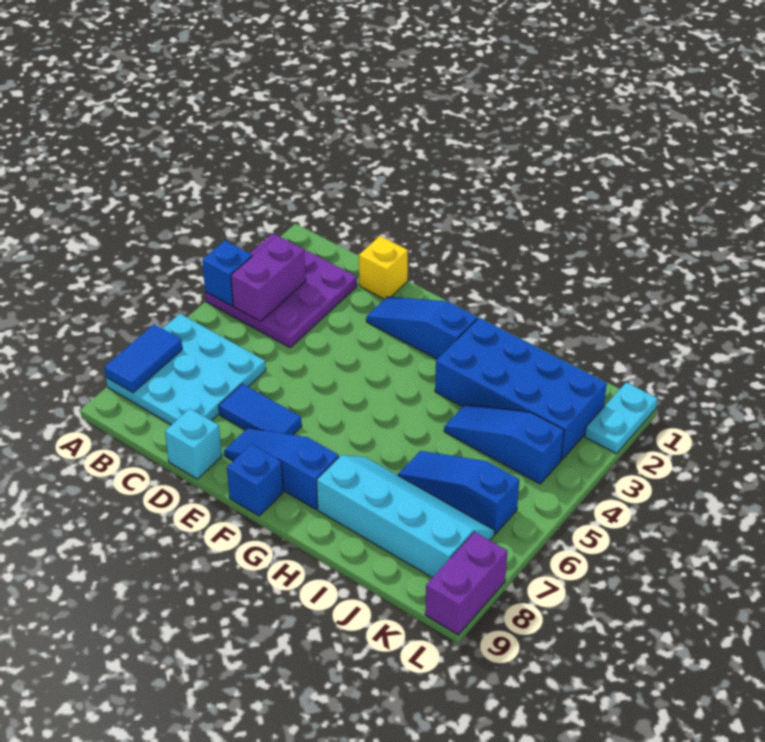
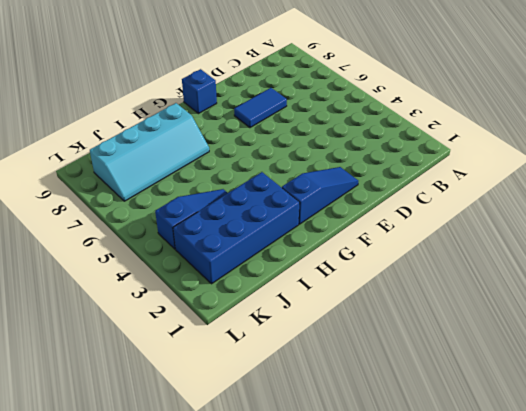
none -> purple plate A2:C4 level 1
none -> cyan plate A6:C8 level 1
none -> yellow brick D1 level 1

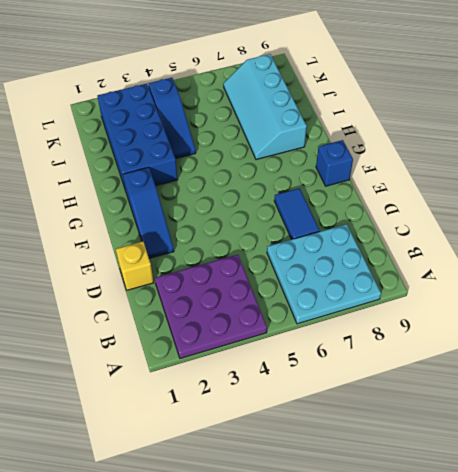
none -> cyan brick D9 level 1
none -> blue slope E8:G8 level 1 top G
none -> blue slope I6:K6 level 1 top K

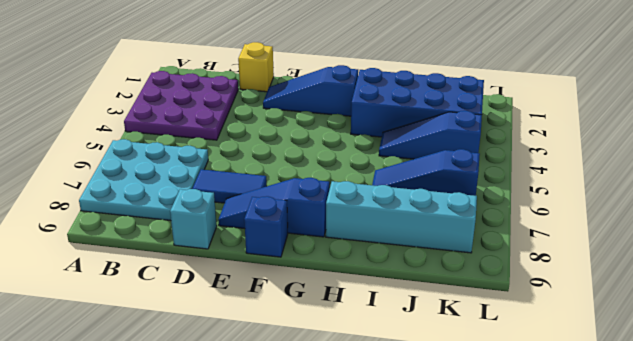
none -> cyan plate L1:L2 level 1
none -> purple brick L8:L9 level 1
none -> blue brick A4 level 2

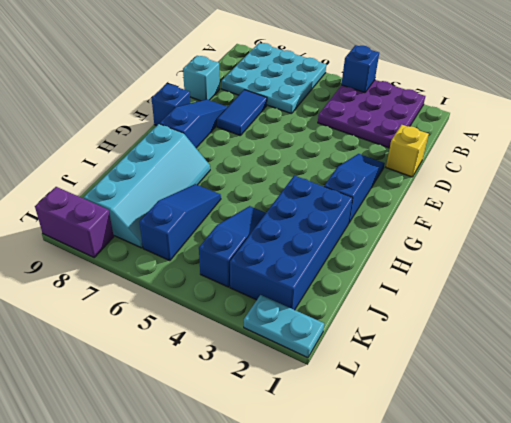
none -> blue tile A7:A8 level 2
none -> purple brick B3:B4 level 2

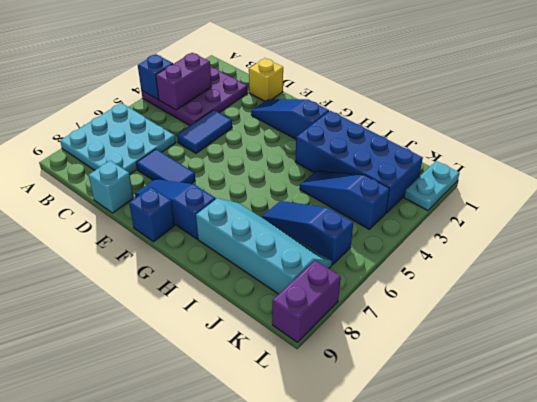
blue tile D4:D5 level 1 -> blue tile A7:A8 level 2

